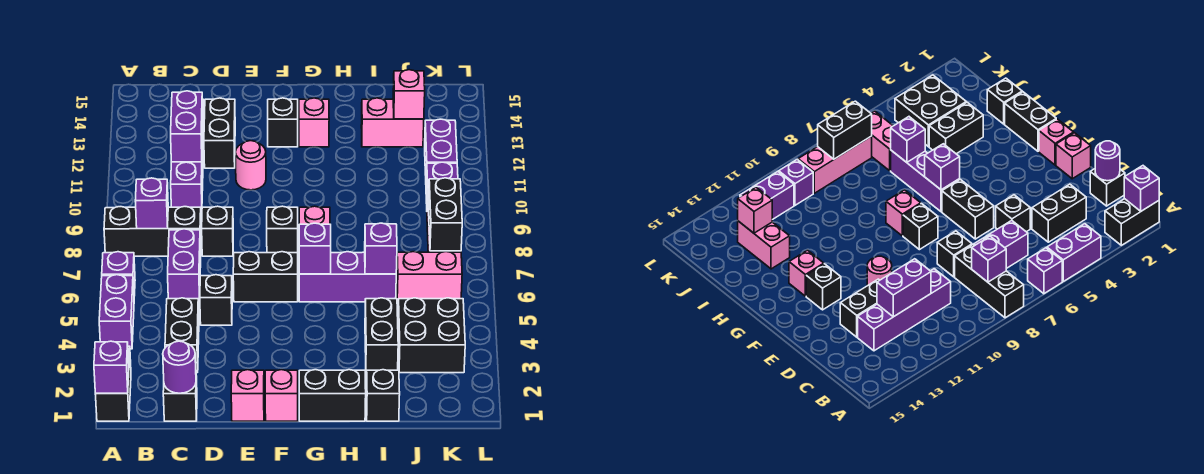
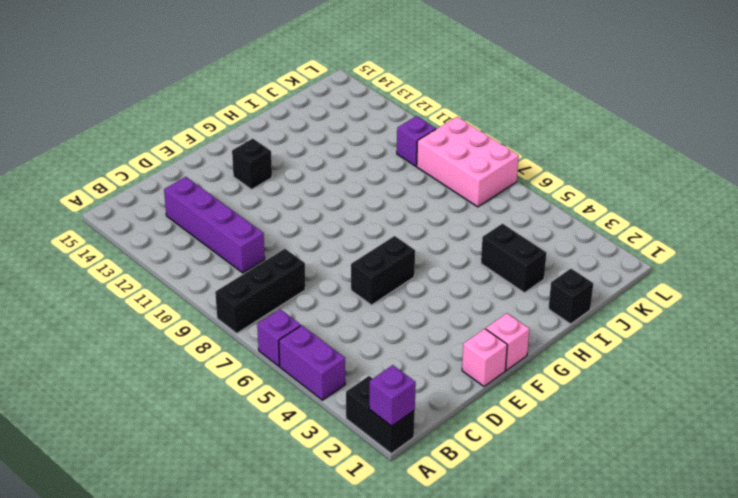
pink brick K7:L9 level 1 -> pink brick K7:K9 level 1
none -> black brick C1 level 1
none -> black brick C3:C4 level 1
none -> purple brick C6:C7 level 1
none -> black brick D5 level 1

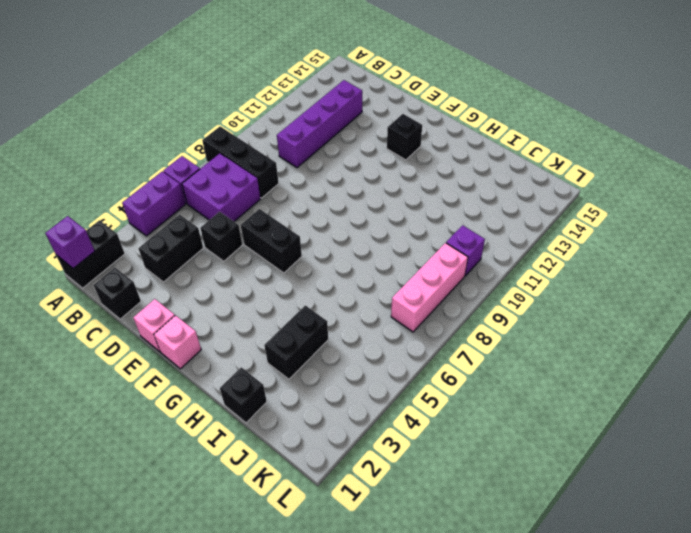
purple brick B6:C7 level 1 -> purple brick C6:C7 level 1
none -> black brick D8 level 1
none -> black brick D12:D13 level 1
none -> pink round brick E11 level 1
none -> black brick F8 level 1

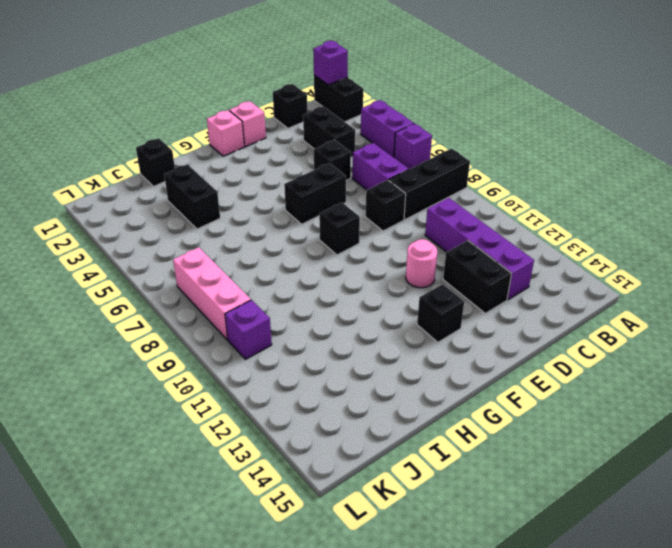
none -> black brick G1:H1 level 1
none -> purple brick G6:I6 level 1
none -> pink brick G8 level 1
none -> pink brick G13 level 1

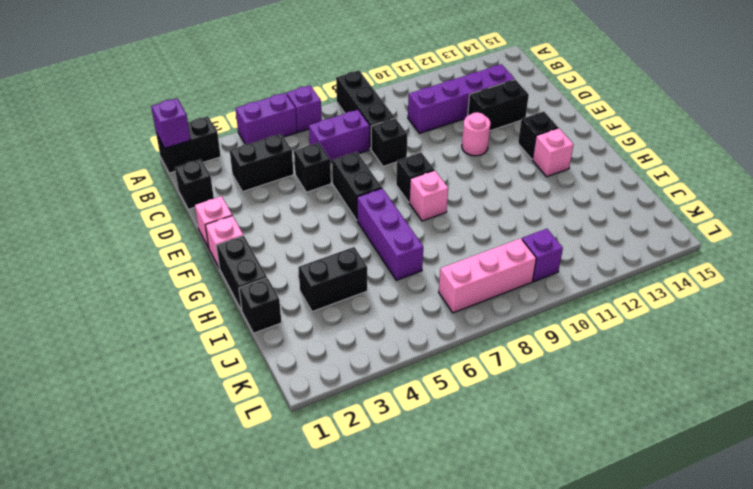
none -> pink brick I13:J13 level 1
none -> black brick J3:K4 level 1
none -> pink brick J6:K6 level 1
none -> purple brick K11:K12 level 1

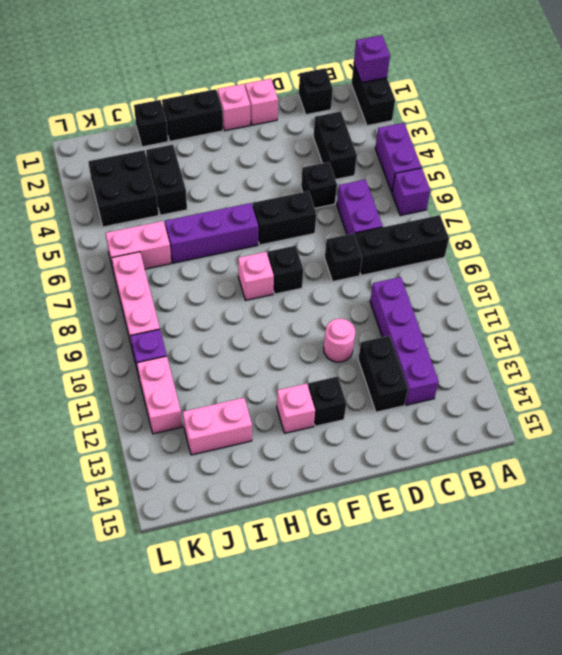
pink brick K11:K12 level 1 -> purple brick K11:K12 level 1
none -> purple brick B8 level 2
none -> purple round brick C1 level 2
none -> purple brick C11:C12 level 2
none -> purple brick G6 level 2

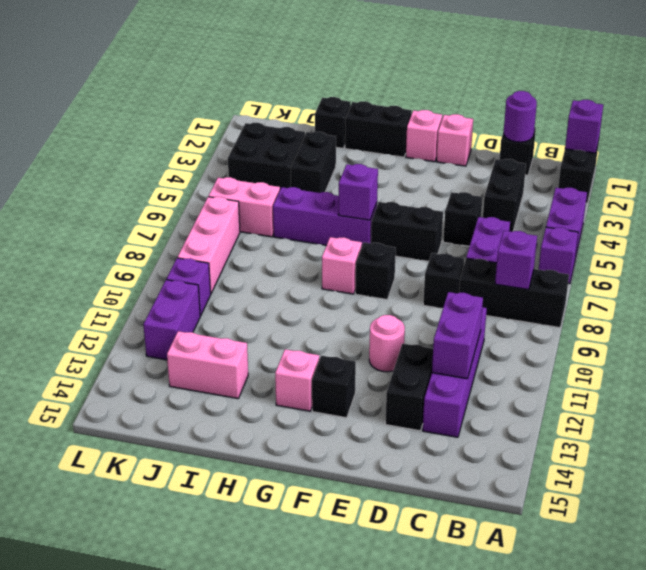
none -> purple brick I6 level 2
none -> pink brick J13 level 2
none -> black brick K7:K8 level 2

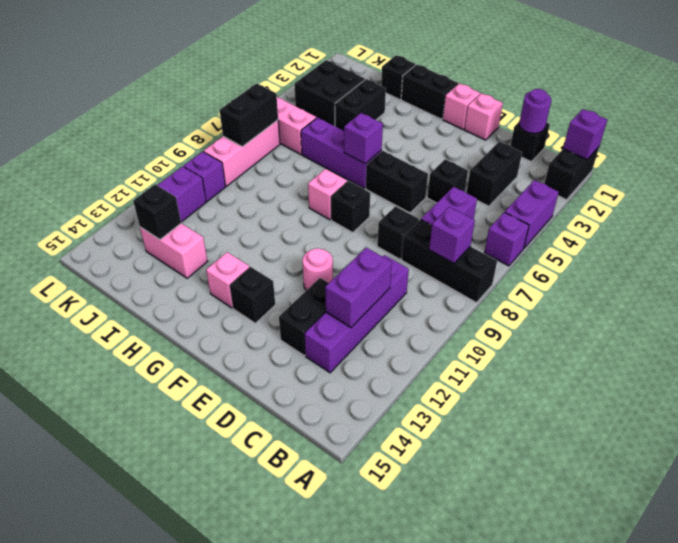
black brick J13 level 2 -> pink brick J13 level 2
none -> purple brick I6 level 2

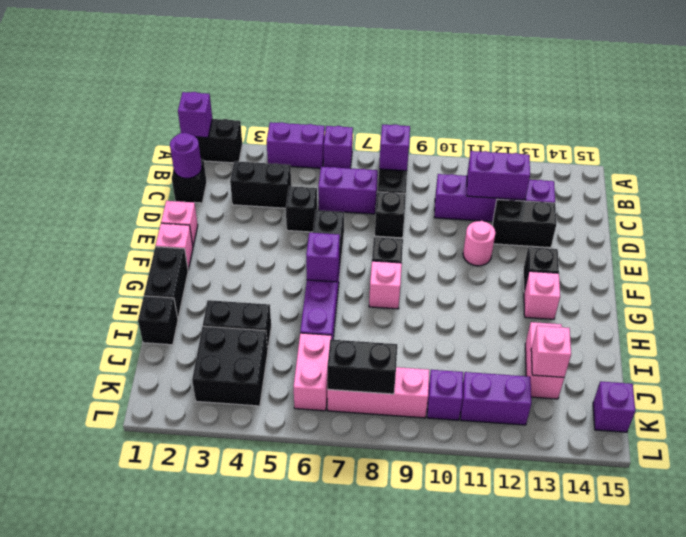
purple brick K15 level 1 -> purple brick I6 level 2

